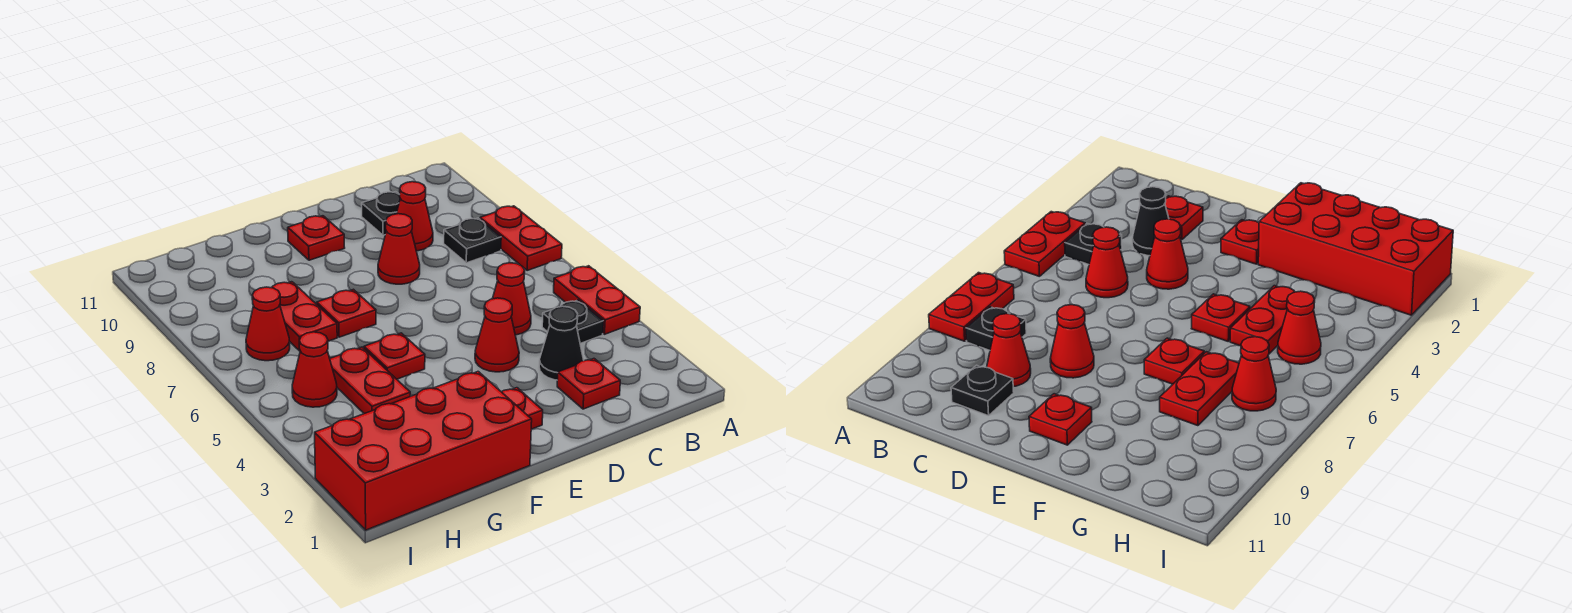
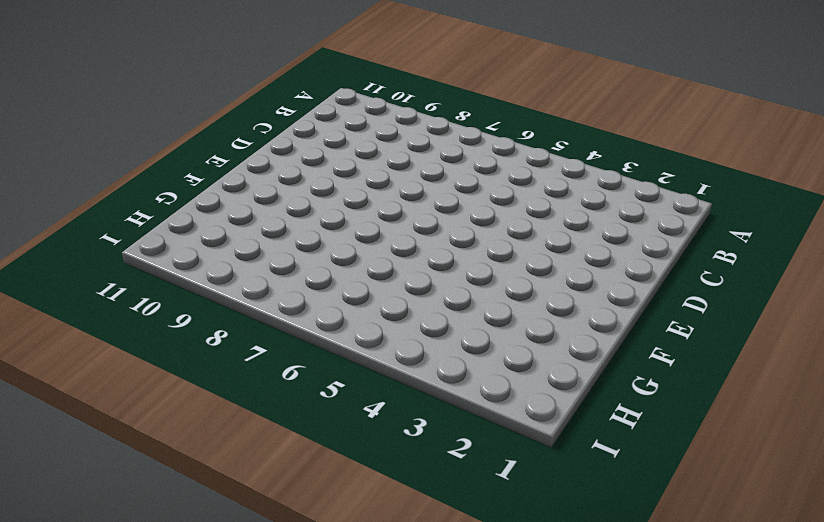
none -> red plate A4:A5 level 1
none -> red plate A7:A8 level 1
none -> black plate B4 level 1

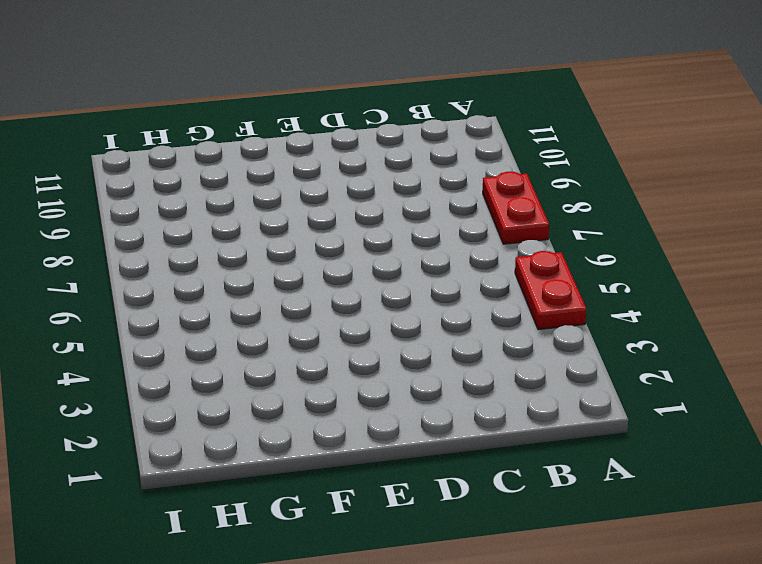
none -> black plate B4 level 1
none -> black plate B8 level 1
none -> red plate C2 level 1

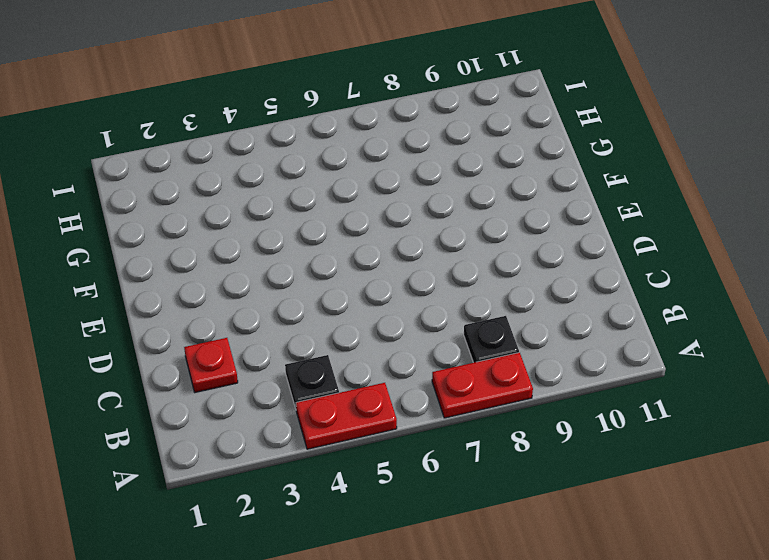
none -> black cone C3 level 1
none -> red cone C5 level 1
none -> red cone C9 level 1

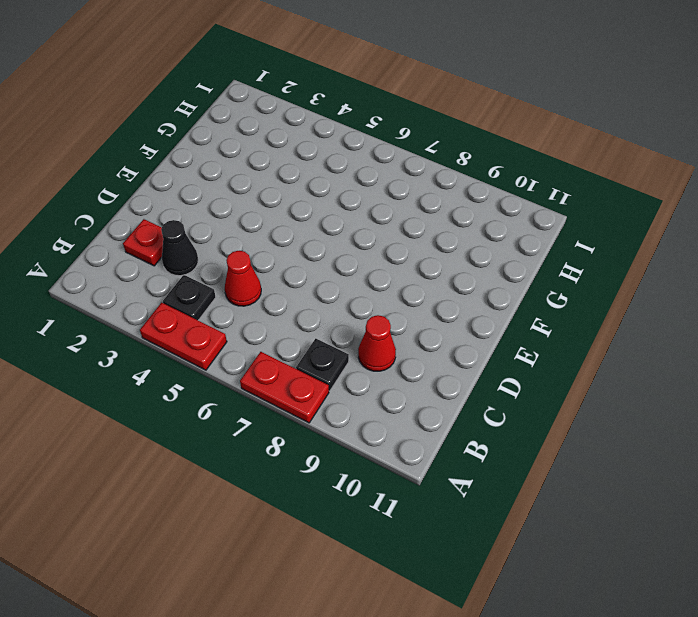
none -> black plate C10 level 1
none -> red cone D4 level 1
none -> red cone D8 level 1

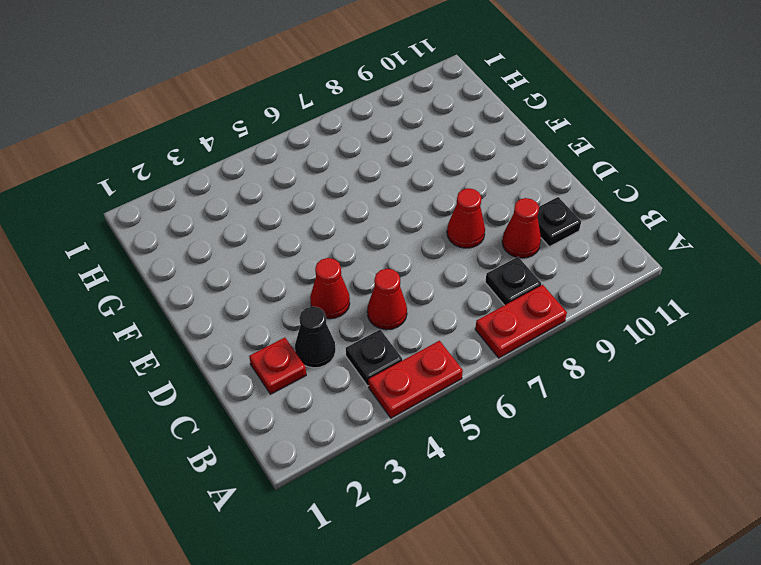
none -> red plate E2 level 1
none -> red plate E10 level 1
none -> red brick F1:I2 level 1

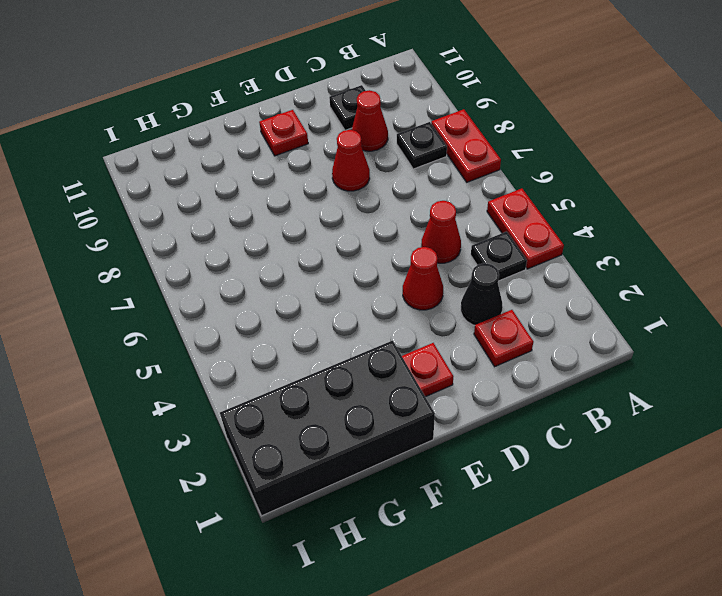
black brick F1:I2 level 1 -> red brick F1:I2 level 1
none -> red plate F5 level 1
none -> red plate F7 level 1
none -> red plate G4:G5 level 1

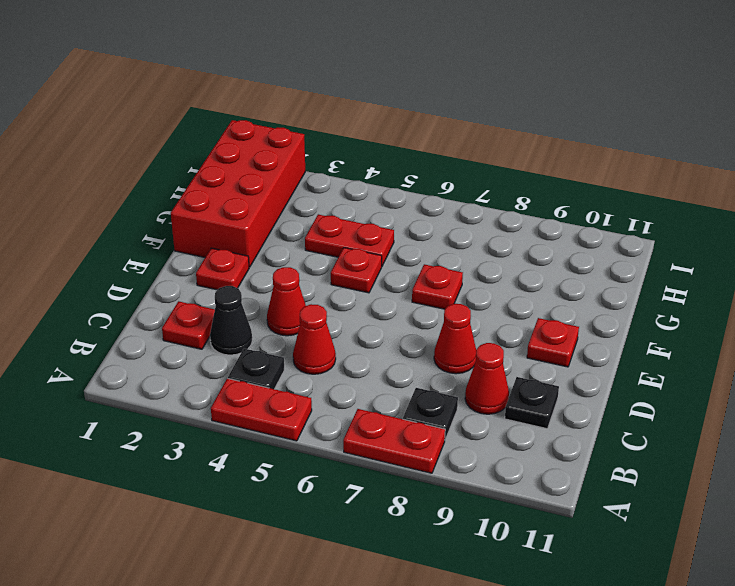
none -> red plate G7:G8 level 1
none -> red cone H5 level 1
none -> red cone H7 level 1

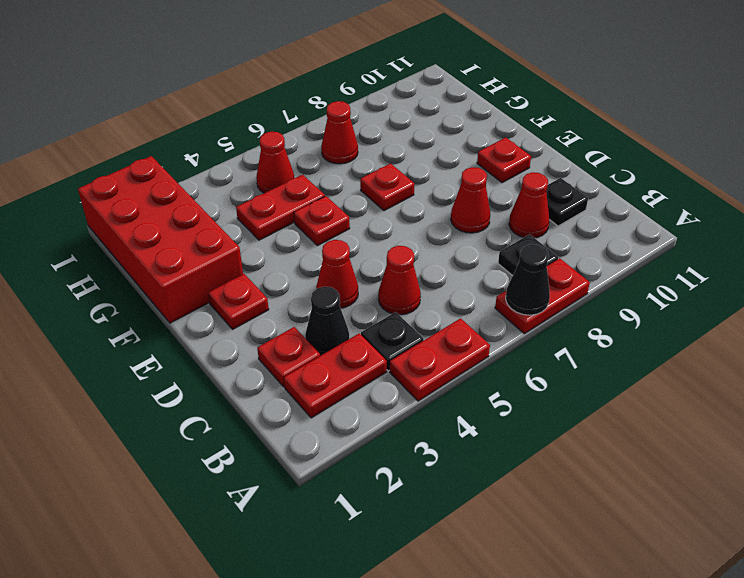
black cone A7 level 2 -> none
red plate B2:B3 level 1 -> red plate G7:G8 level 1

